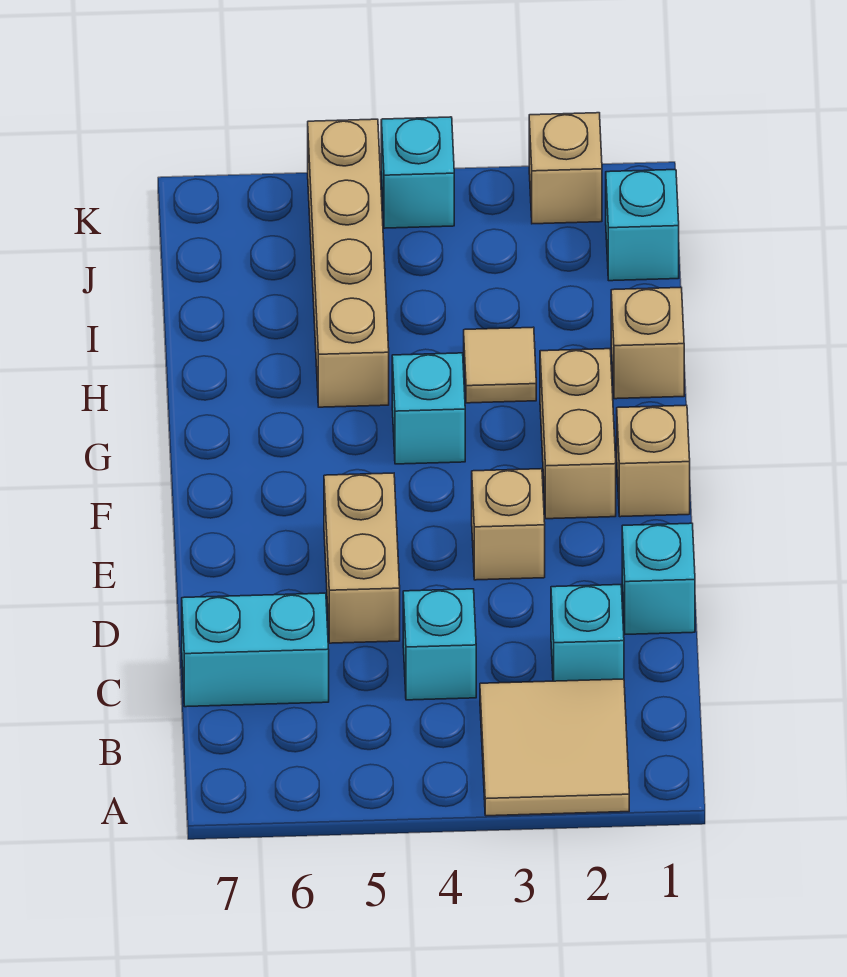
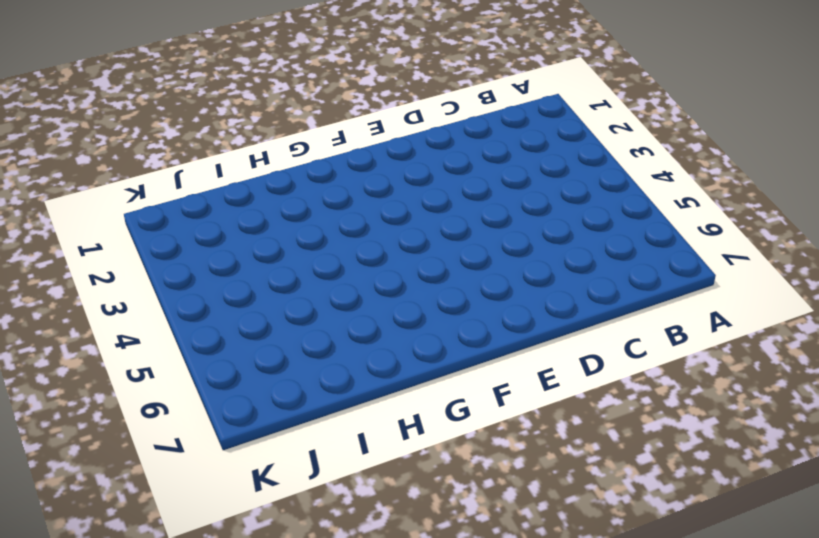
none -> tan tile A2:B3 level 1
none -> cyan brick C2 level 1
none -> cyan brick C4 level 1

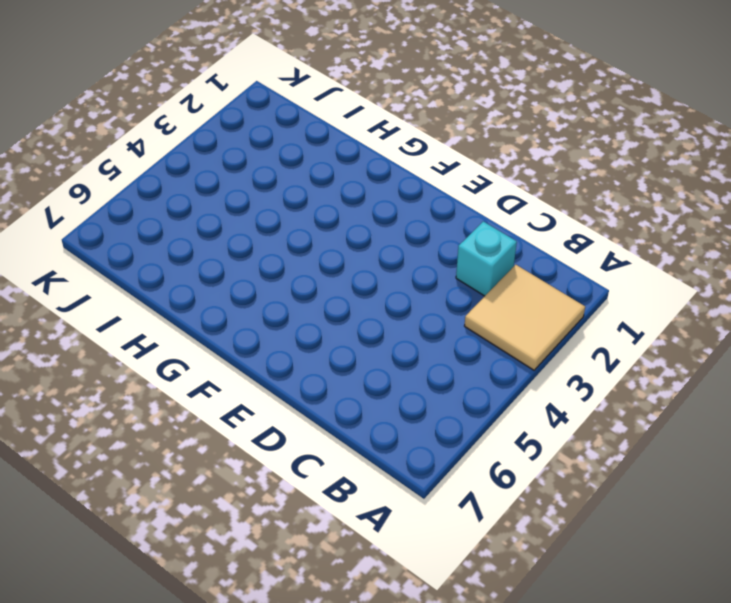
none -> cyan brick C4 level 1
none -> cyan brick C6:C7 level 1
none -> cyan brick D1 level 1

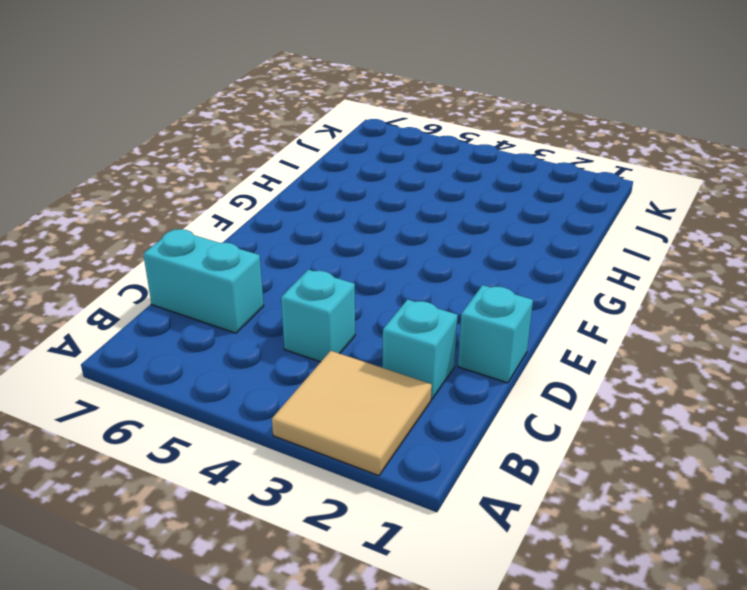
none -> tan brick D5:E5 level 1
none -> tan brick E3 level 1
none -> tan brick F1 level 1

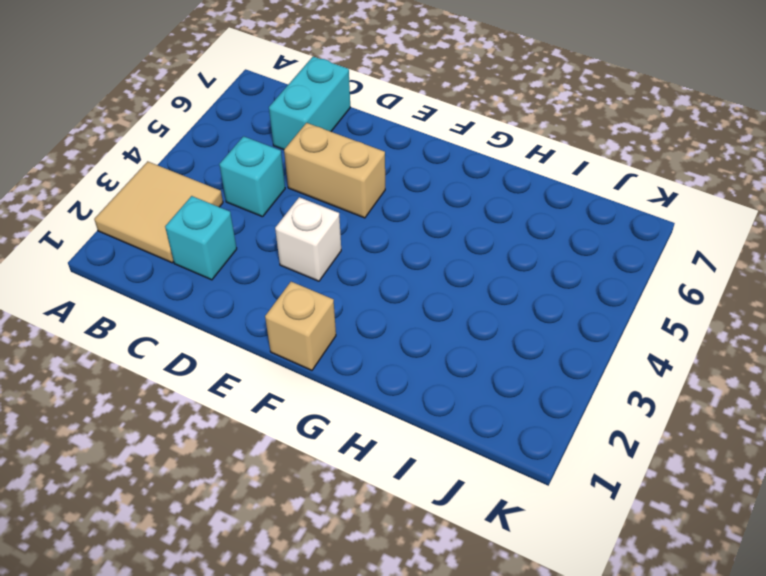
white brick E3 level 1 -> tan brick E3 level 1
none -> cyan brick D1 level 1
none -> tan brick F2:G2 level 1
none -> cyan brick G4 level 1

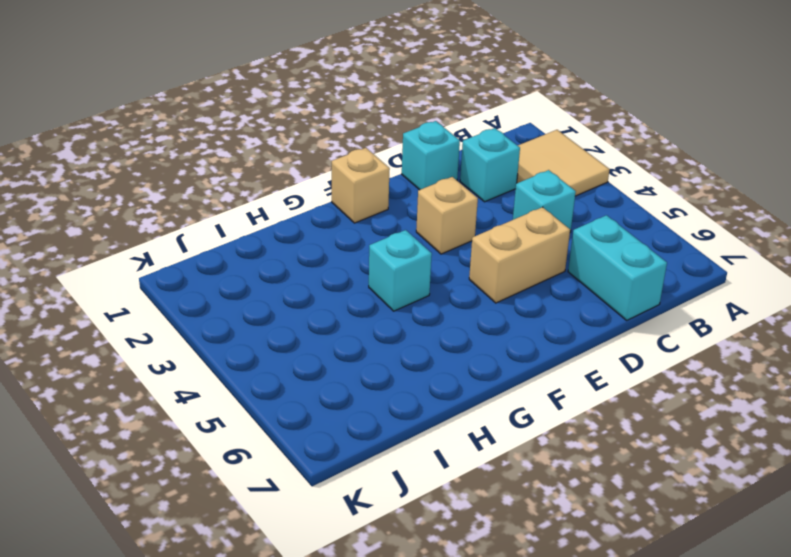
none -> tan brick F2:G2 level 1
none -> tan brick H1 level 1
none -> tan tile H3 level 1

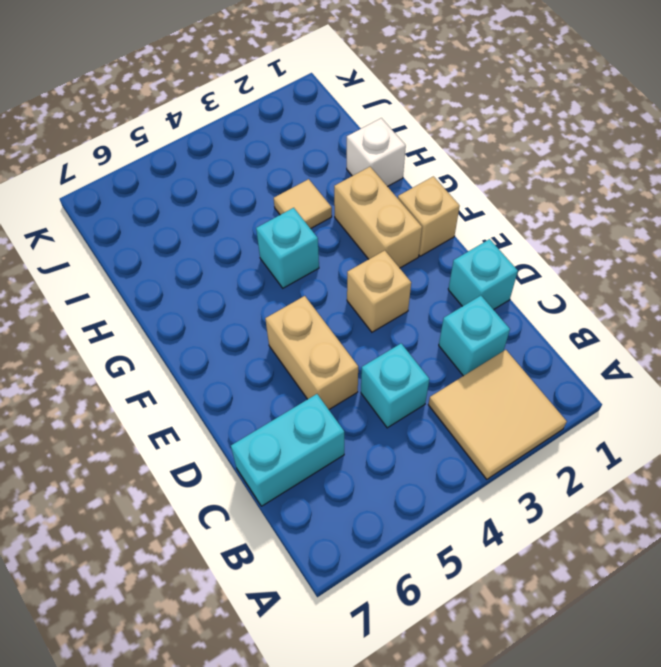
white brick H1 level 1 -> tan brick H1 level 1
none -> tan brick H5:K5 level 1
none -> cyan brick J1 level 1
none -> tan brick K2 level 1

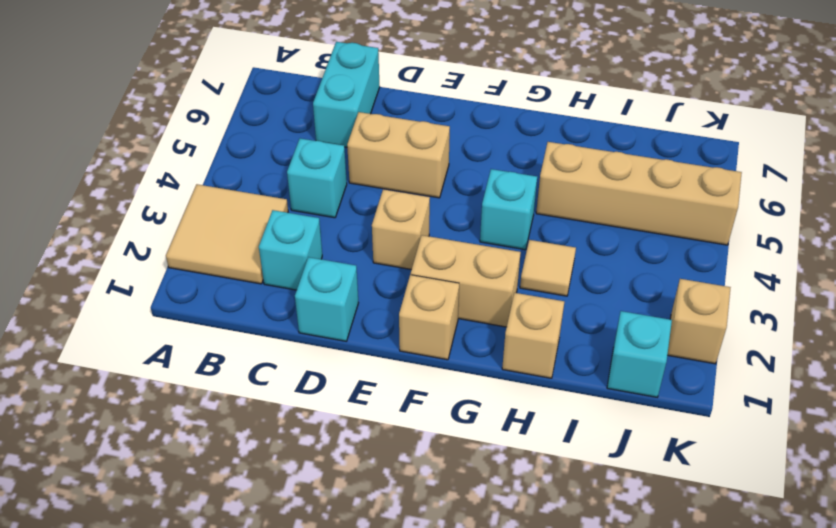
none -> cyan brick K4 level 1

